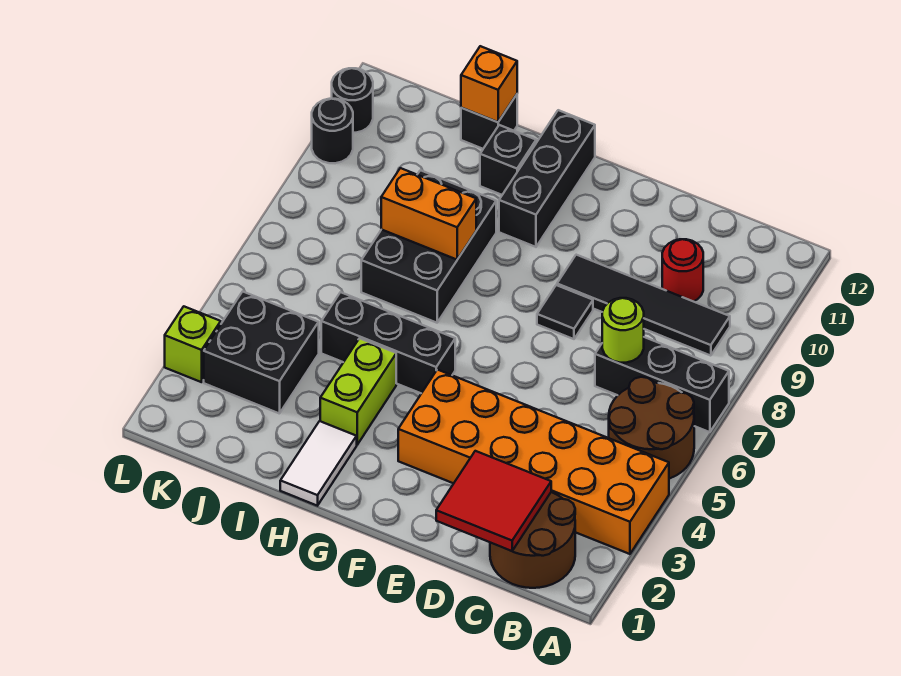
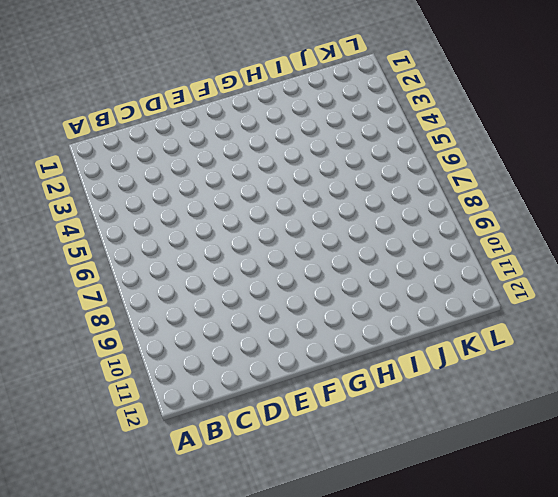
none -> orange brick A3:F4 level 1
none -> brown round brick A5:B6 level 1
none -> black brick A7:C7 level 1

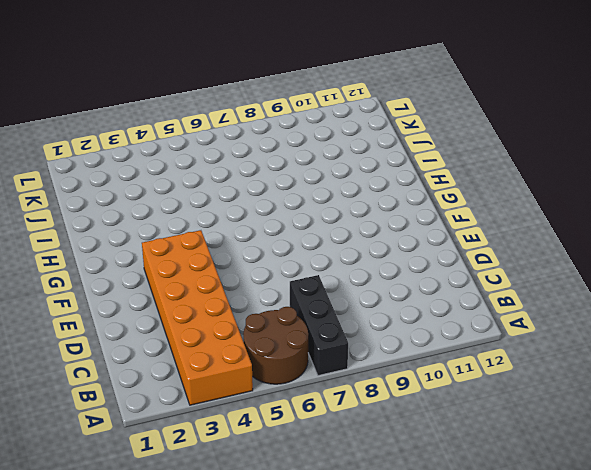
none -> brown round brick B1:C2 level 1
none -> black tile B9:E9 level 1
none -> red round brick C10 level 1

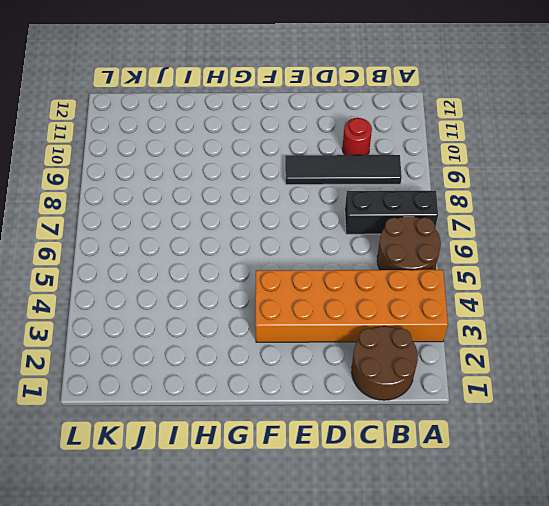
none -> black tile E8 level 1
none -> black brick G5:I5 level 1
none -> black brick G10:G12 level 1

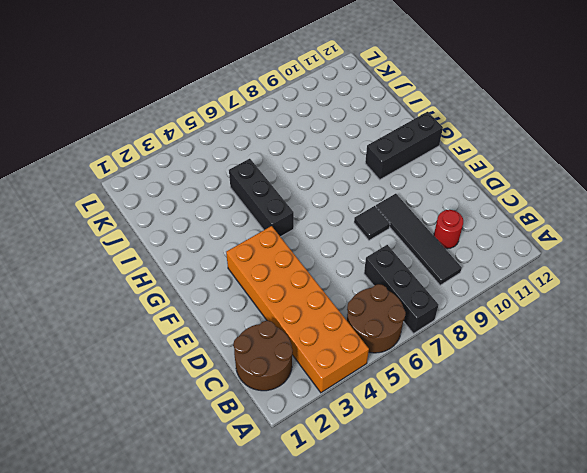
none -> white tile H1:H2 level 1
none -> lime brick H3:H4 level 1
none -> black brick H7:I9 level 1

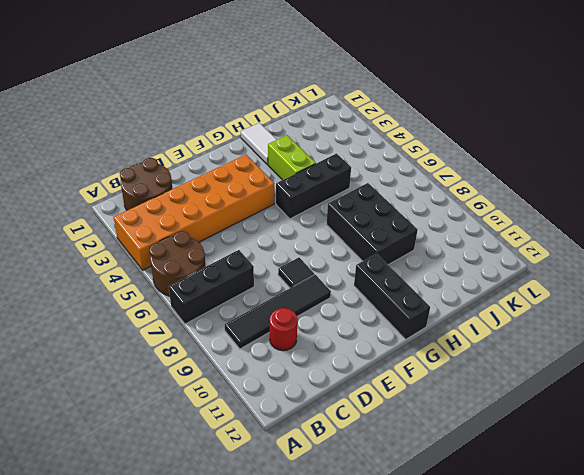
none -> black brick H11 level 1
none -> black brick I12 level 1
none -> black brick J3:K4 level 1

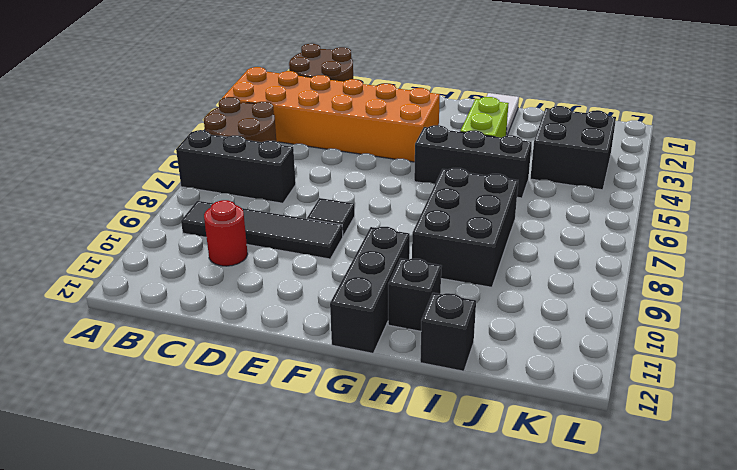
none -> lime brick L3 level 1
none -> black round brick L10 level 1
none -> black round brick L11 level 1

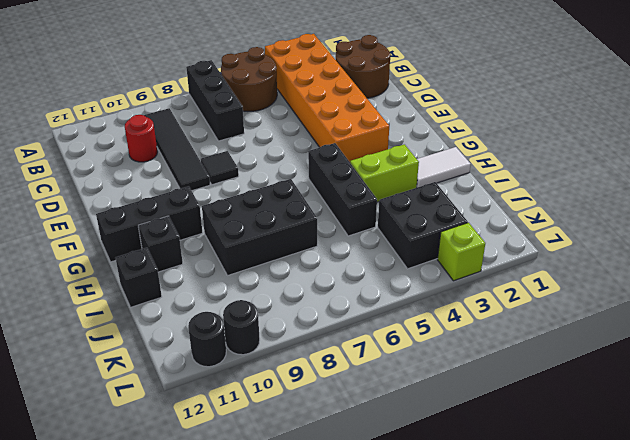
none -> red tile C1:D2 level 2
none -> lime round brick C7 level 2
none -> orange brick H8:I8 level 2

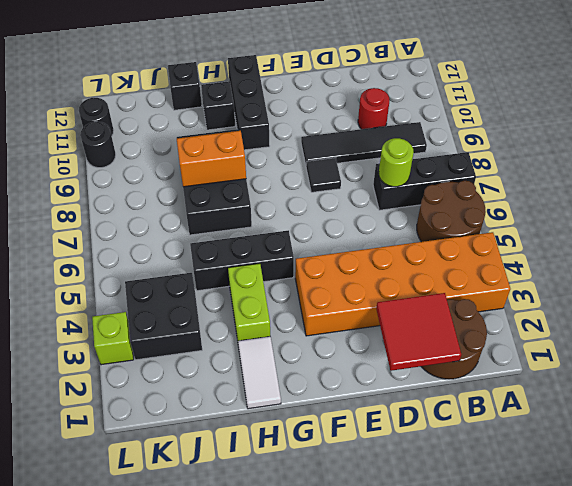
none -> orange brick I12 level 2

